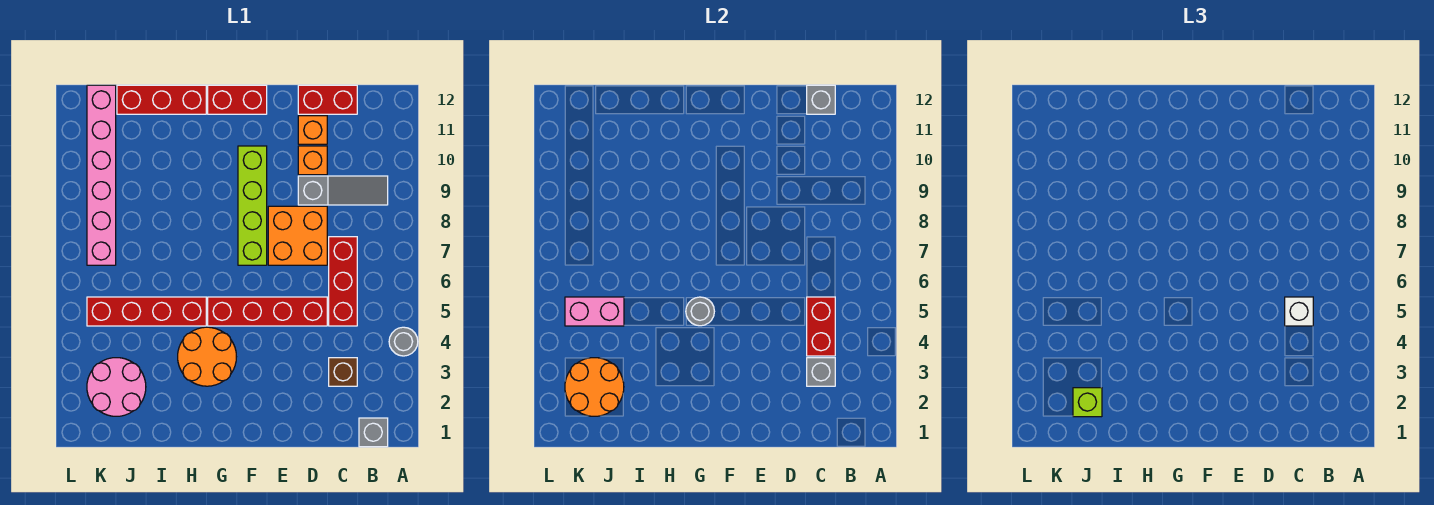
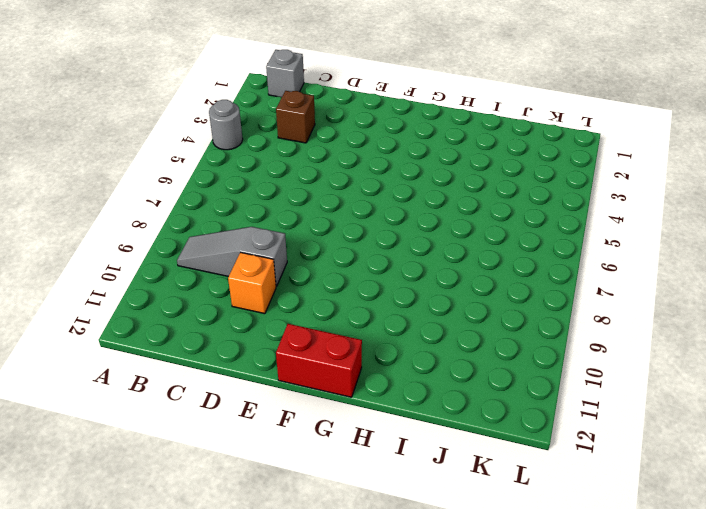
none -> red brick C5:C7 level 1
none -> red brick C12:D12 level 1
none -> red brick D5:G5 level 1

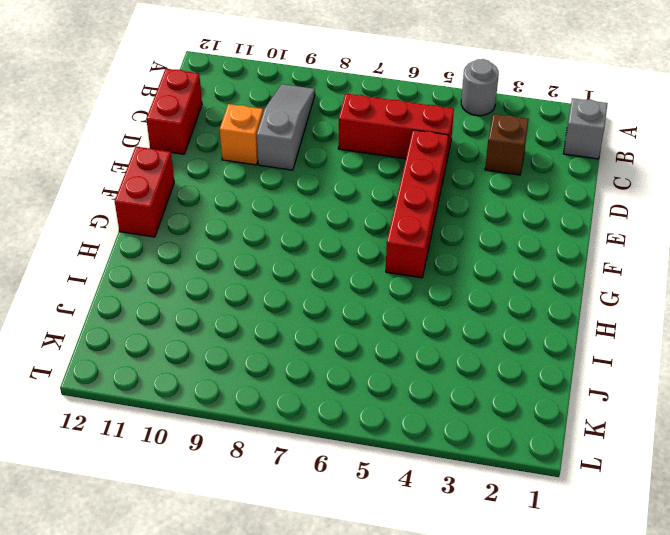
none -> orange brick D7:E8 level 1
none -> orange brick D11 level 1
none -> lime brick F7:F10 level 1

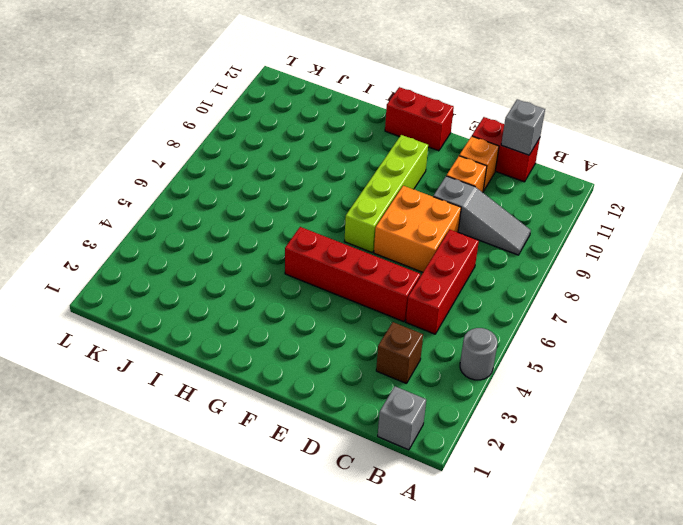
none -> orange round brick G3:H4 level 1
none -> red brick H5:K5 level 1
none -> red brick H12:J12 level 1

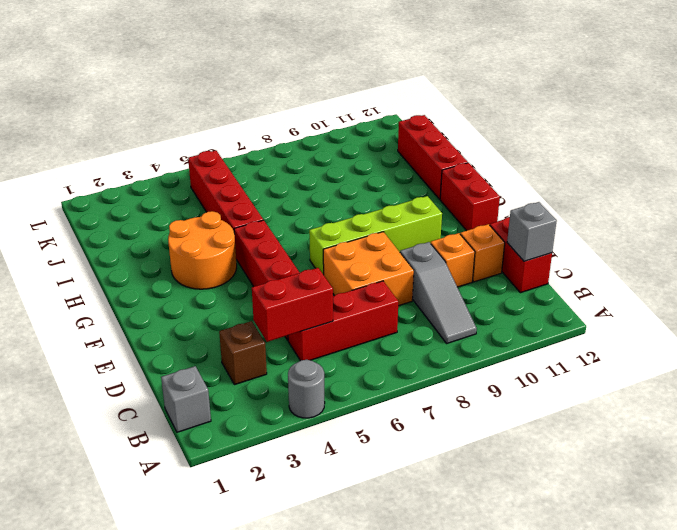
none -> pink round brick J2:K3 level 1
none -> pink brick K7:K12 level 1
none -> grey brick C3 level 2

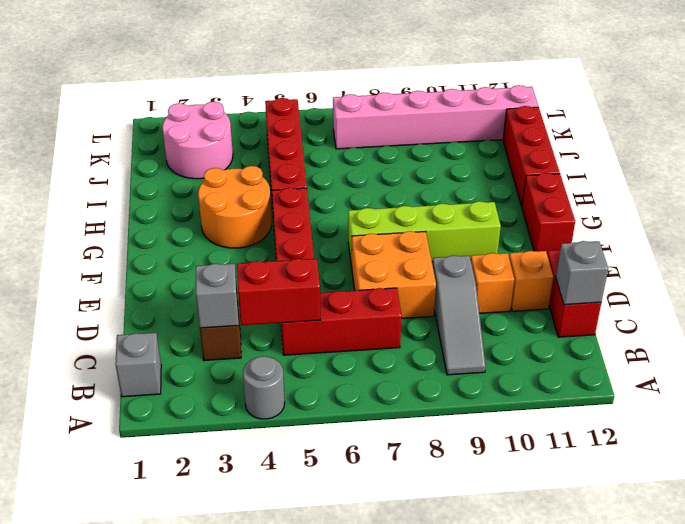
none -> grey round brick G5 level 2
none -> orange round brick J2:K3 level 2
none -> pink brick J5:K5 level 2

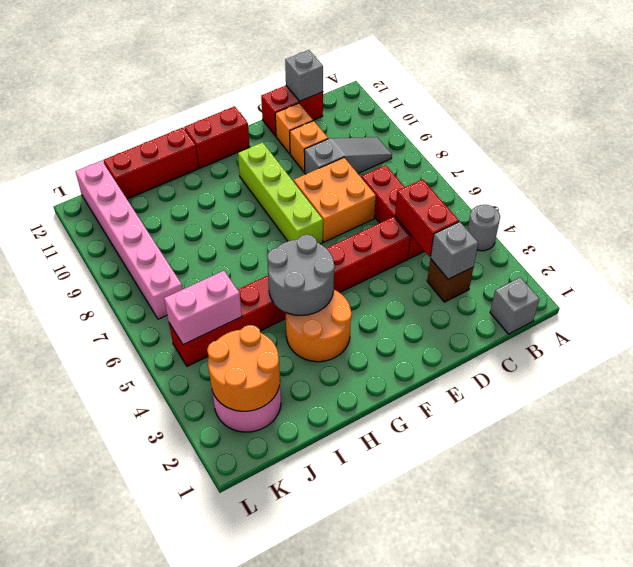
grey round brick G4:H5 level 2 -> grey round brick G5 level 2
none -> white brick C5 level 3
none -> lime brick J2 level 3

